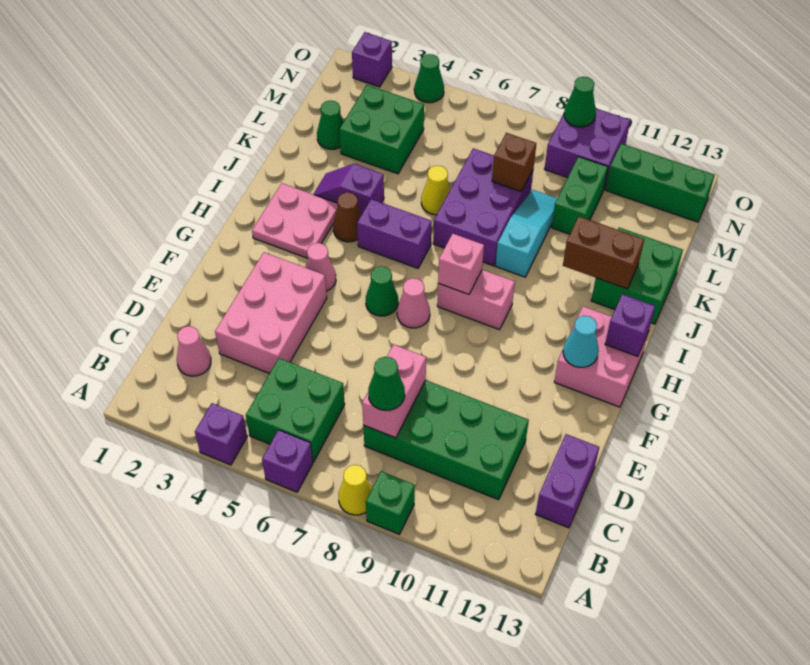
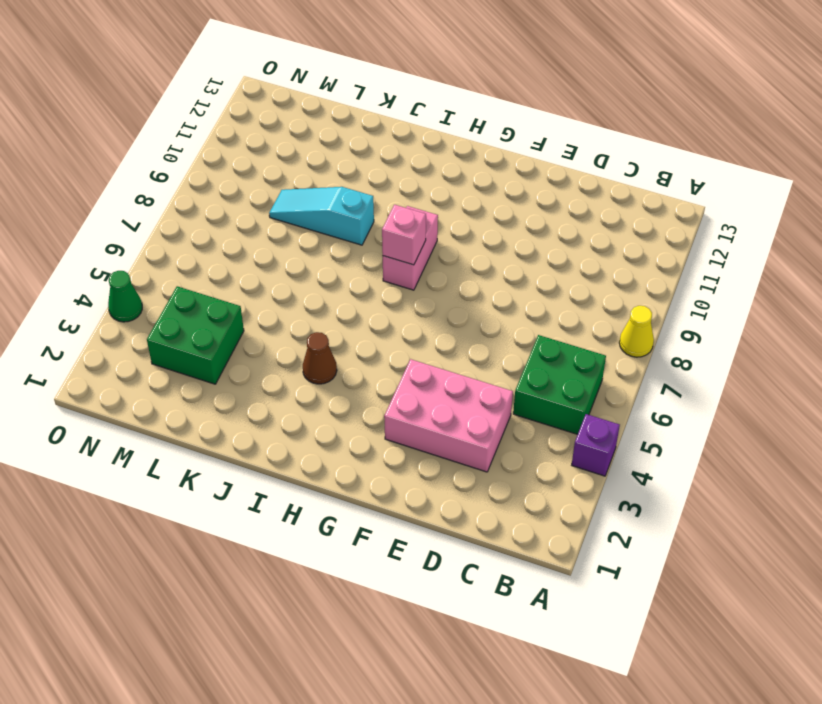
none -> purple brick A6 level 1
none -> green brick A9 level 1
none -> pink cone C2 level 1
none -> green brick C8:D11 level 1

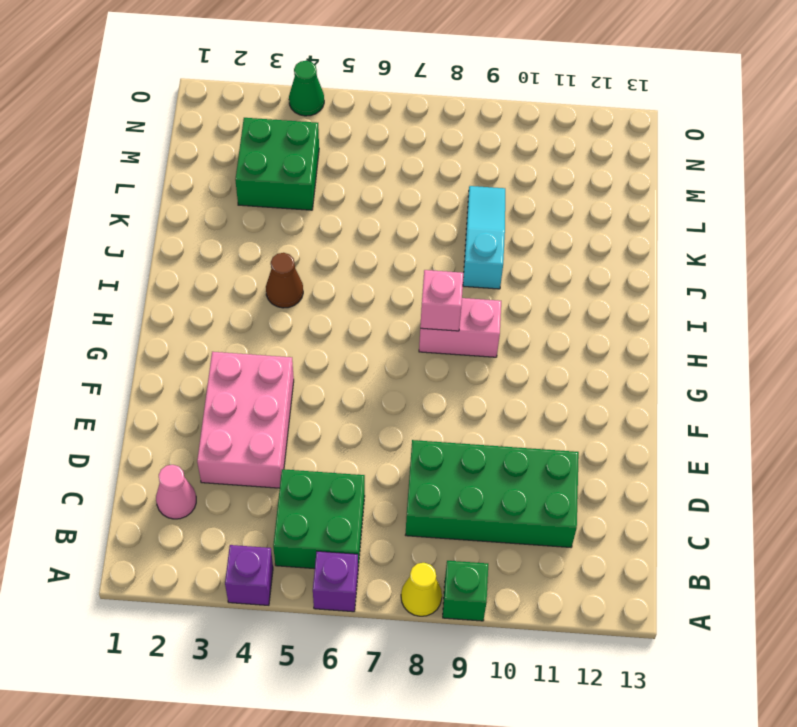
none -> purple brick C13:D13 level 1
none -> pink cone G4 level 1
none -> green cone G6 level 1
none -> pink cone G7 level 1

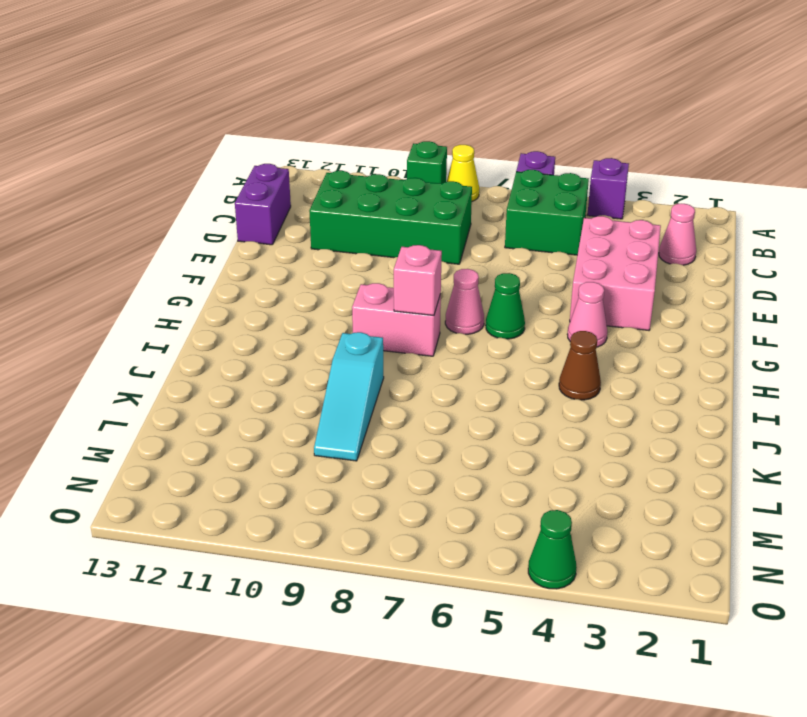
none -> pink brick G12:H13 level 1
none -> pink plate H2:I3 level 1
none -> purple brick I5:I6 level 1
none -> purple slope J3:J4 level 1 top 4

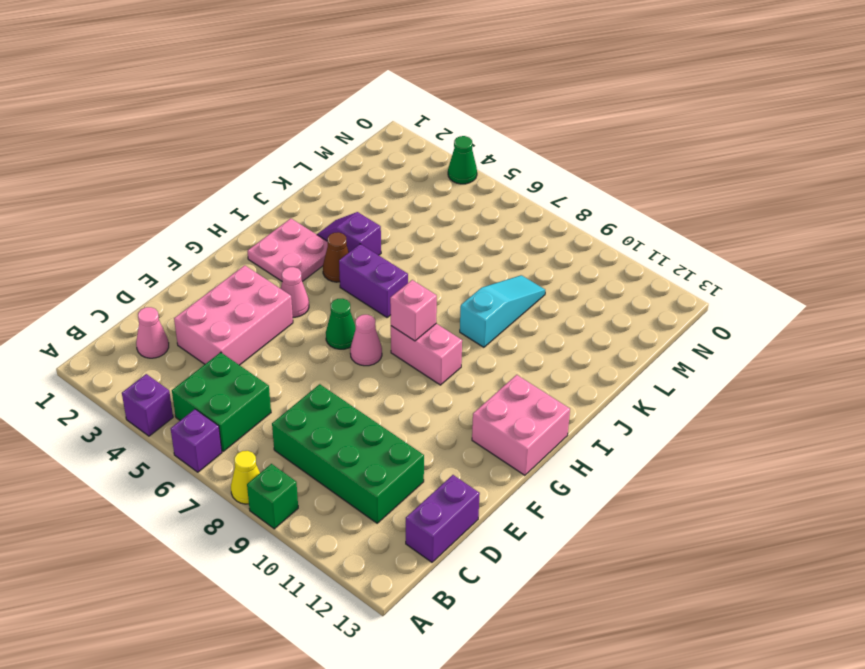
none -> purple brick J7:L8 level 1
none -> green brick J12:K13 level 1
none -> yellow cone K6 level 1
none -> green cone L2 level 1

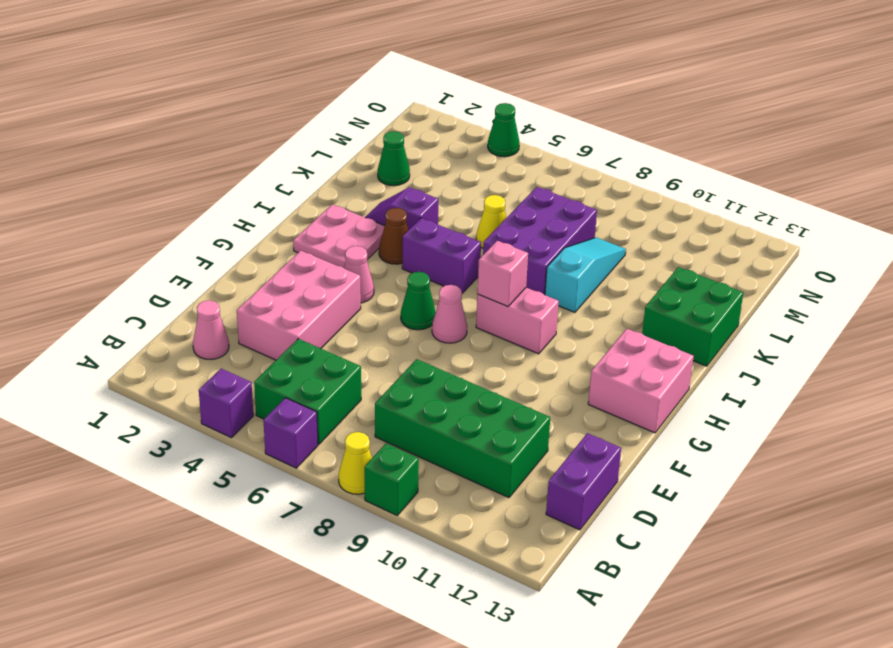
none -> green brick L3:M4 level 1
none -> green brick L10:M10 level 1
none -> purple brick N9:O10 level 1
none -> green brick N11:N13 level 1

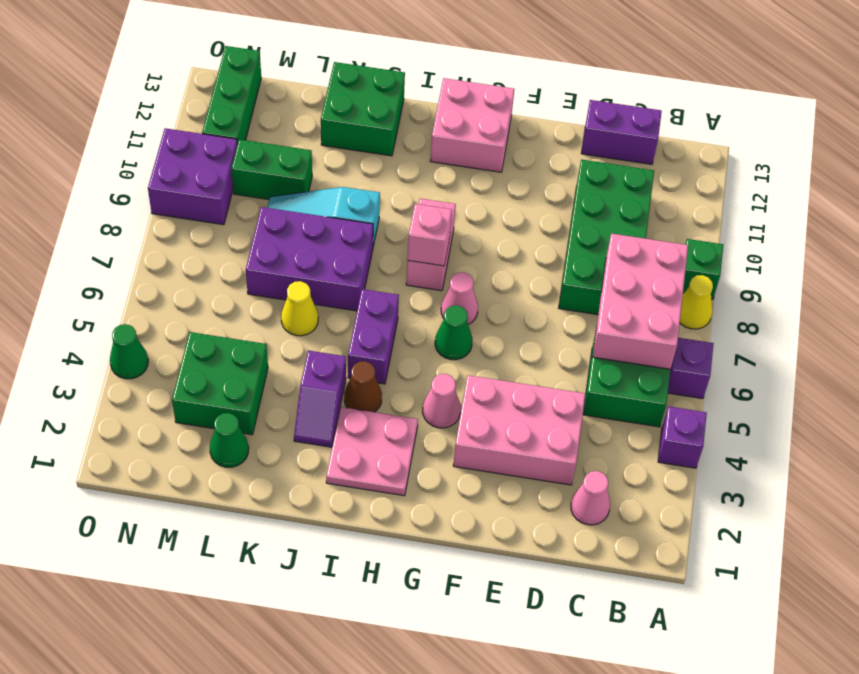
pink brick B6:C8 level 2 -> pink brick C8:D8 level 2
none -> purple brick O2 level 1
none -> cyan cone G12 level 2
none -> purple brick H13 level 2
none -> brown brick J11:J12 level 2

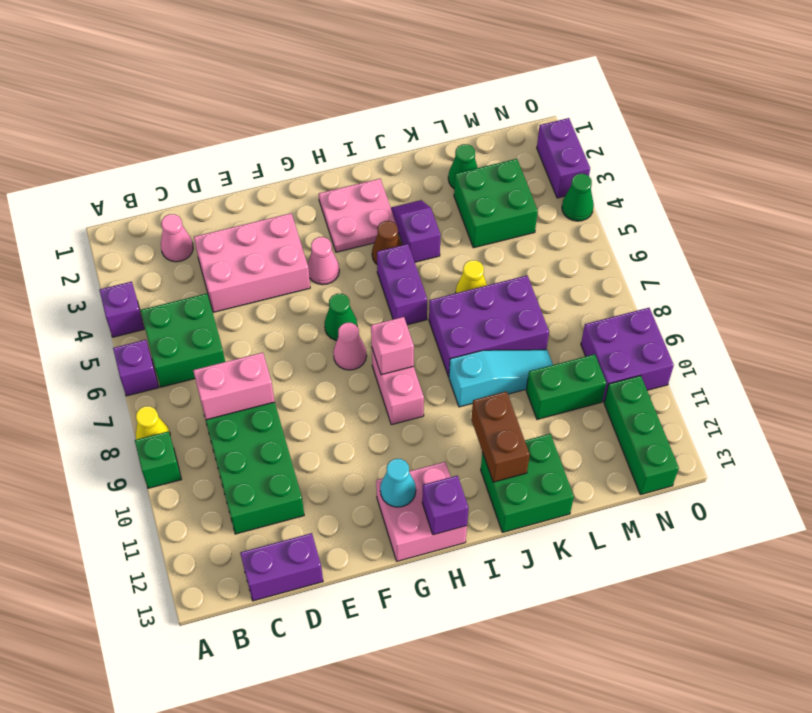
purple brick O2:O3 level 1 -> purple brick O2 level 1
none -> brown brick L8 level 2
none -> green cone O9 level 2
none -> green cone C8 level 3

